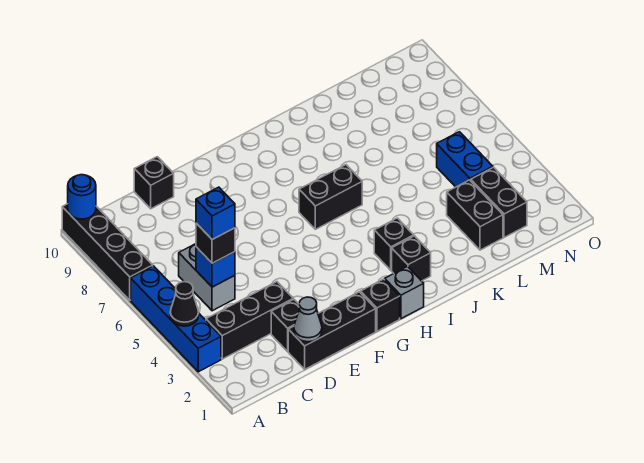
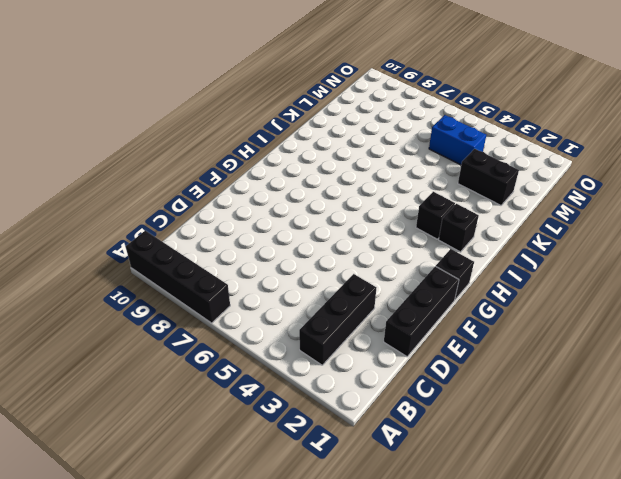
none -> blue brick A3:A6 level 1
none -> grey brick C5:C6 level 1
none -> black brick D2 level 1

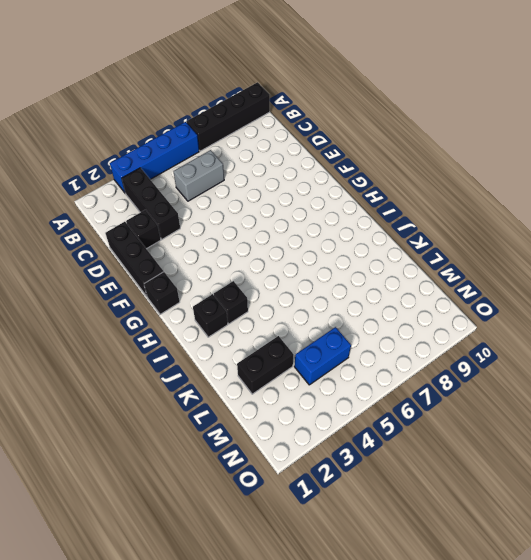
none -> black brick D10 level 1
none -> grey brick H1 level 1
none -> black brick H6:I6 level 1

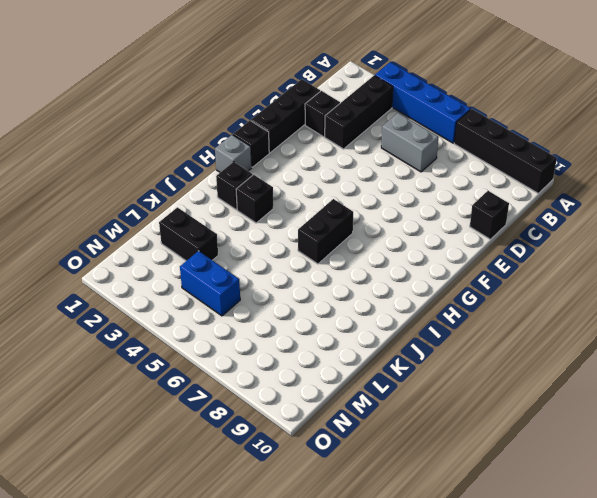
none -> black brick M2:M3 level 1
none -> black cone A4 level 2
none -> blue round brick A10 level 2

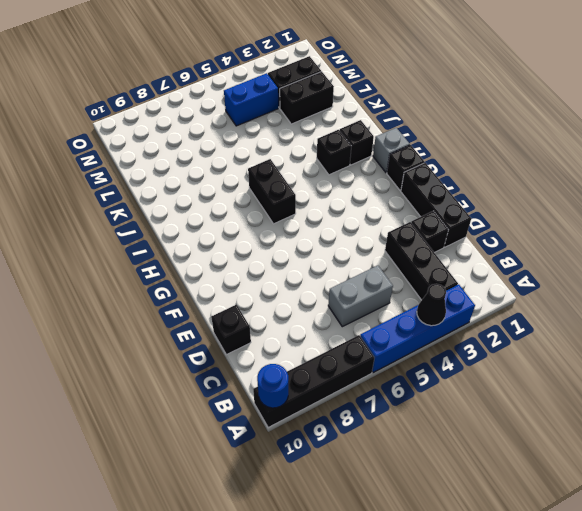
none -> blue brick C5 level 2
none -> grey cone D1 level 2
none -> black brick C5 level 3

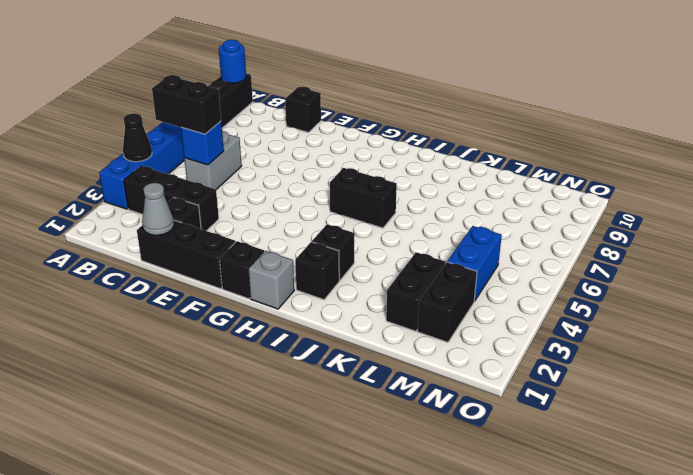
black brick B5:C5 level 3 -> black brick C5 level 3
none -> blue brick C5 level 4

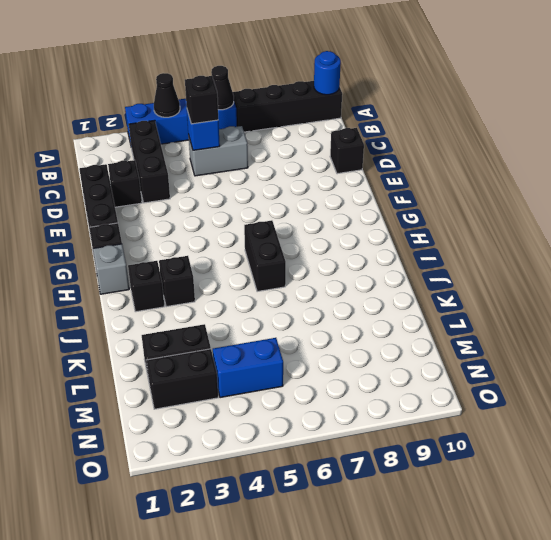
black cone A6 level 2 -> none
none -> grey cone D1 level 2
none -> blue brick C5 level 4

